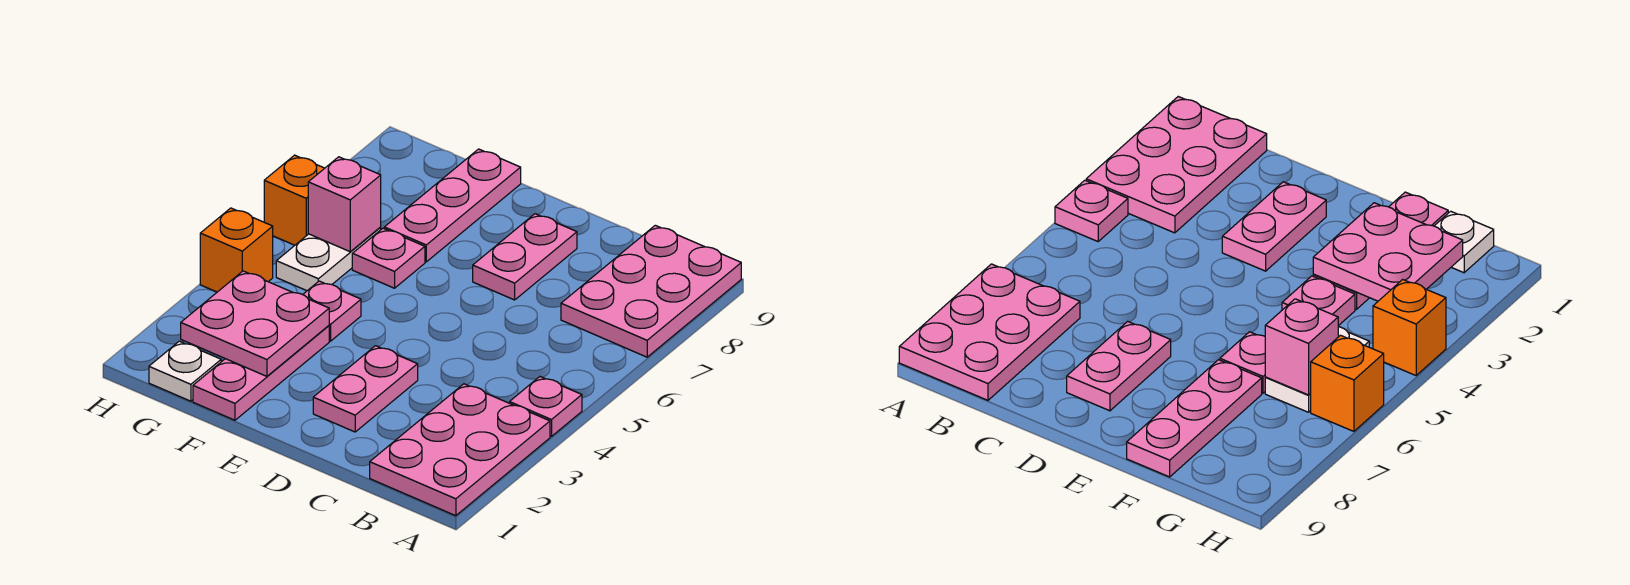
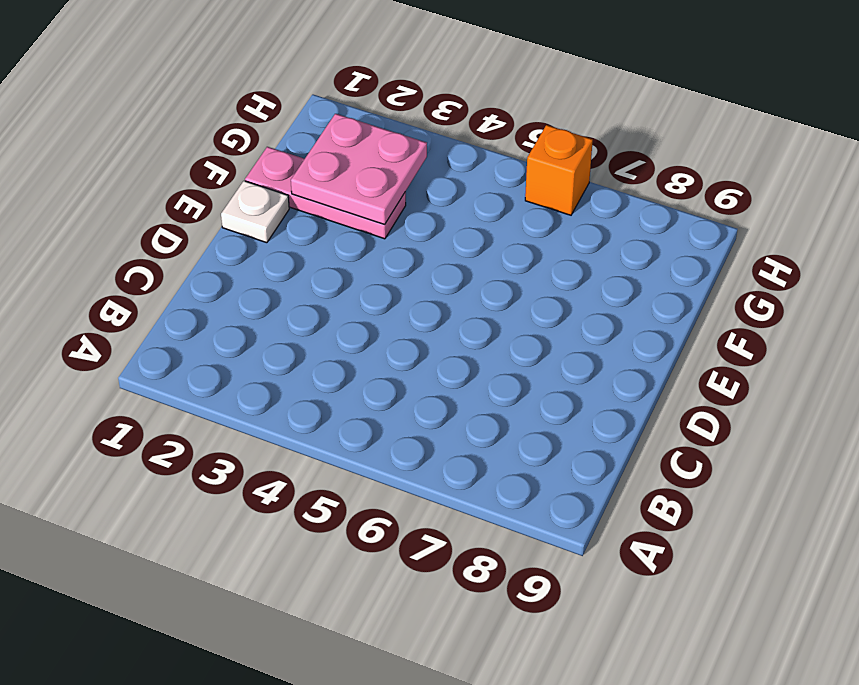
white plate E1 level 1 -> white plate G1 level 1
none -> pink plate A1:B3 level 1
none -> pink plate A4 level 1
none -> pink plate A7:B9 level 1

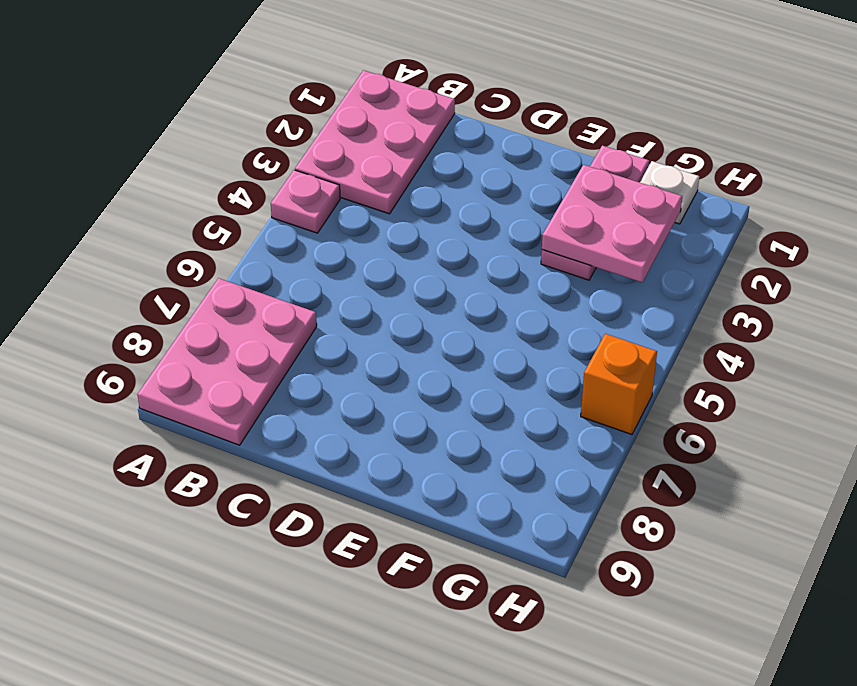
none -> pink plate D2:D3 level 1
none -> pink plate D7:D8 level 1
none -> pink plate F4 level 1

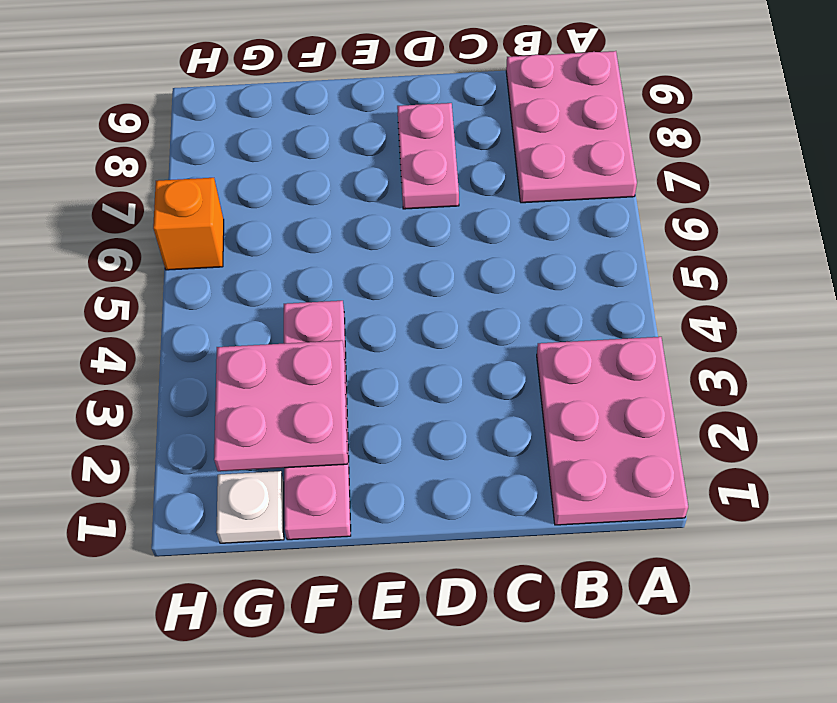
none -> pink plate A4 level 1
none -> pink plate D2:D3 level 1
none -> pink plate F6 level 1

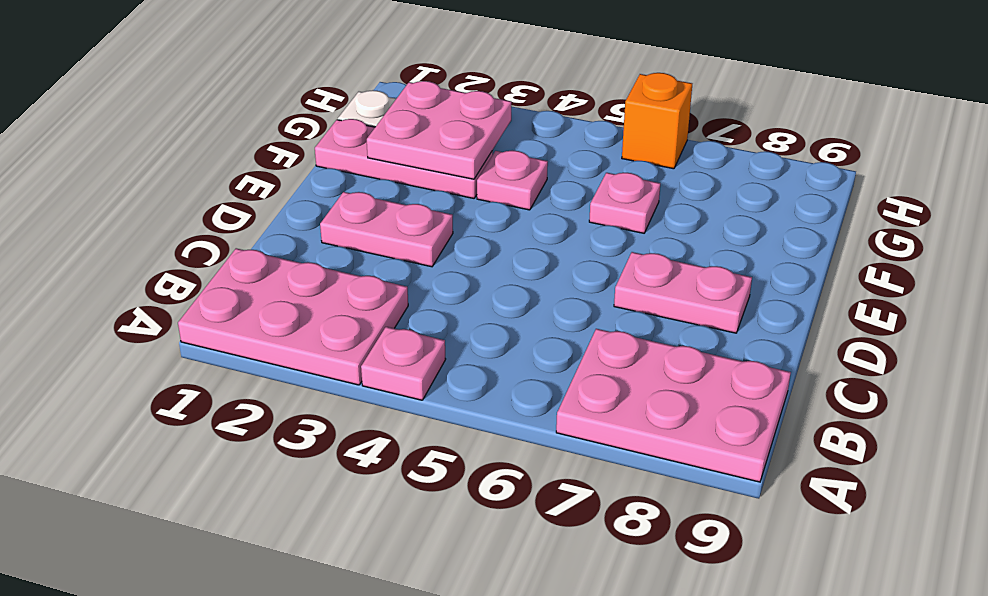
none -> pink plate F7:F9 level 1
none -> white plate G5:G6 level 1
none -> orange brick H4 level 1

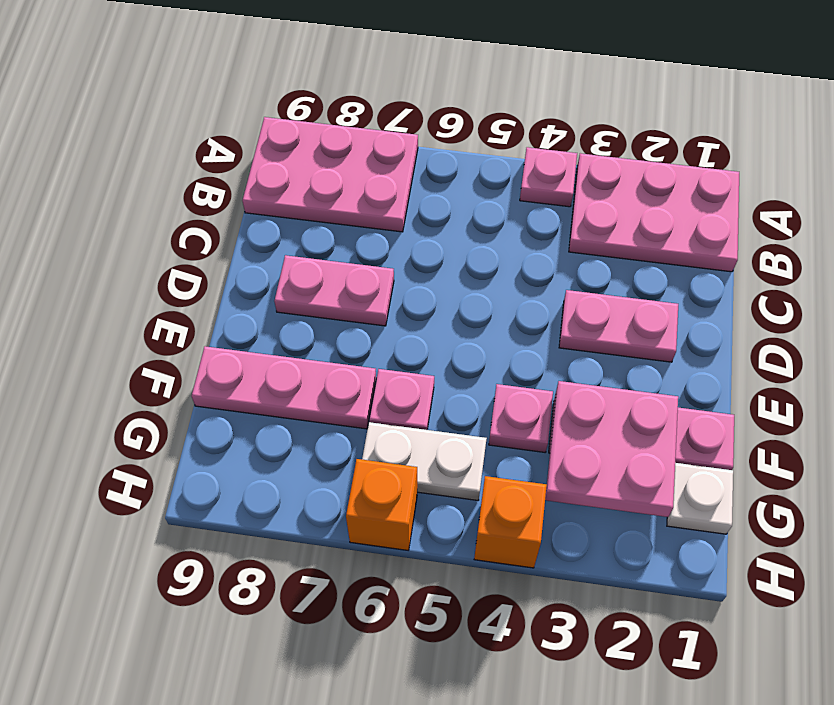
none -> pink brick G6 level 2

